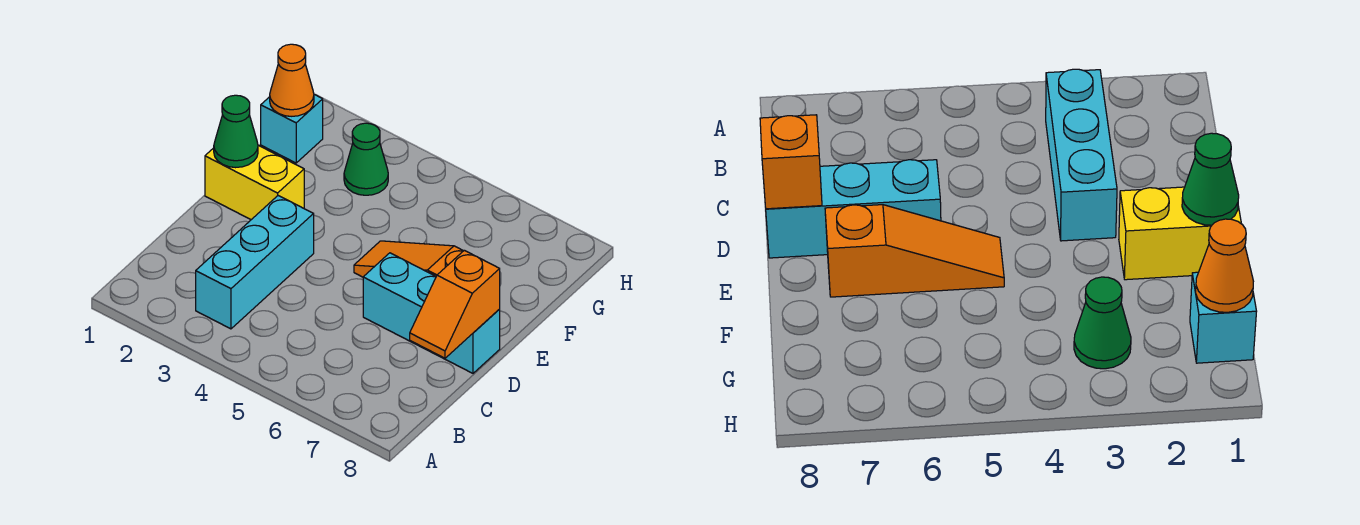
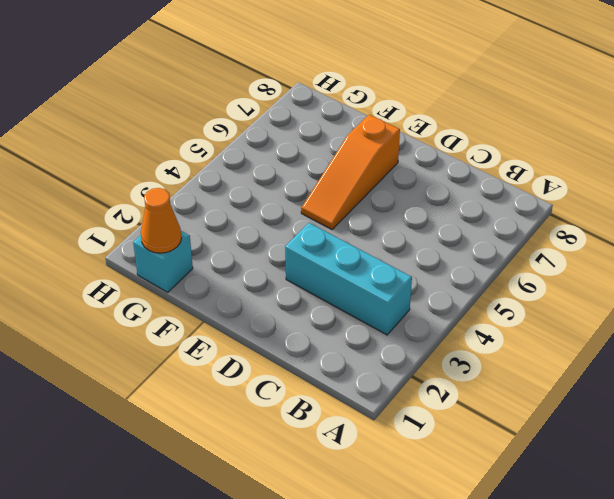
none -> cyan brick D6:D8 level 1
none -> yellow brick E1:E2 level 1

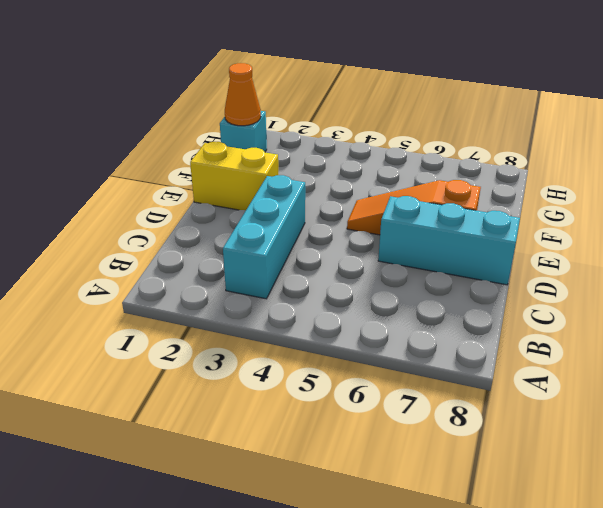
none -> green cone G3 level 1
none -> orange slope C8:D8 level 2 top D

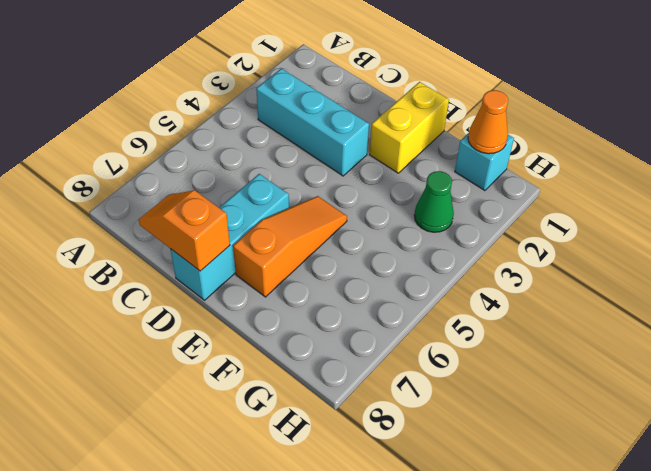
none -> green cone E1 level 2

